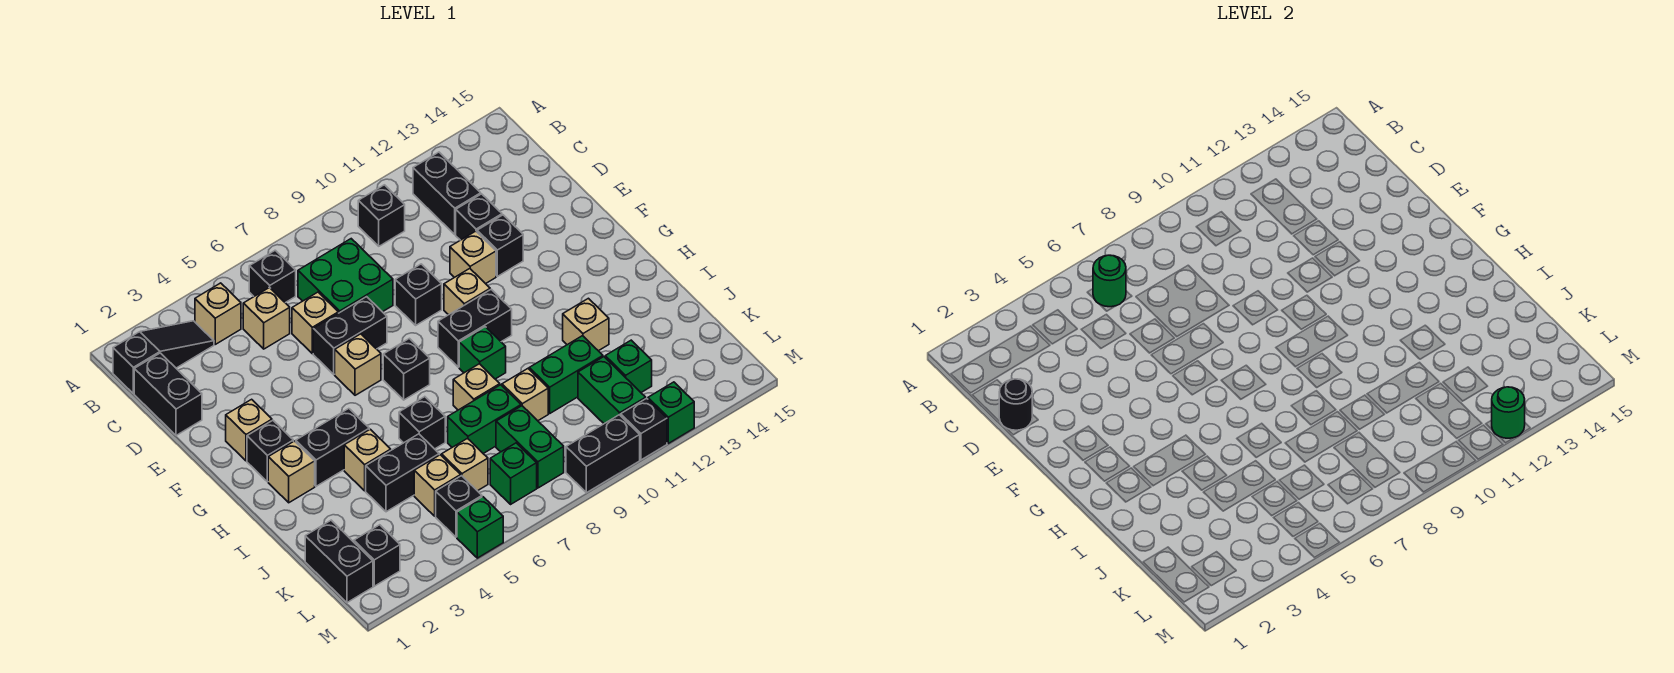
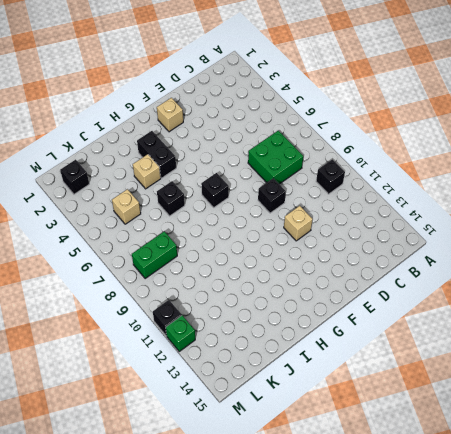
none -> black slope B1:B3 level 1 top 1
none -> tan brick B4 level 1
none -> black brick B6 level 1
none -> black brick B12:C12 level 1

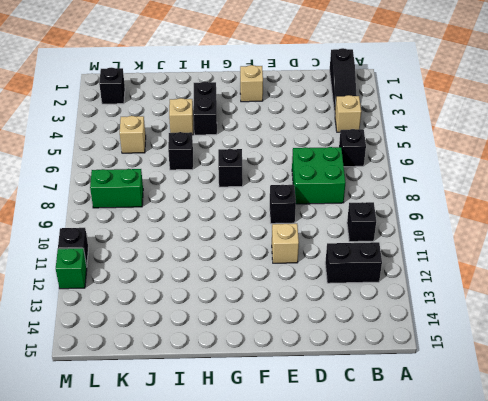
none -> black brick C1:D1 level 1
none -> tan brick C5 level 1
none -> tan brick D6 level 1
none -> black brick D12 level 1

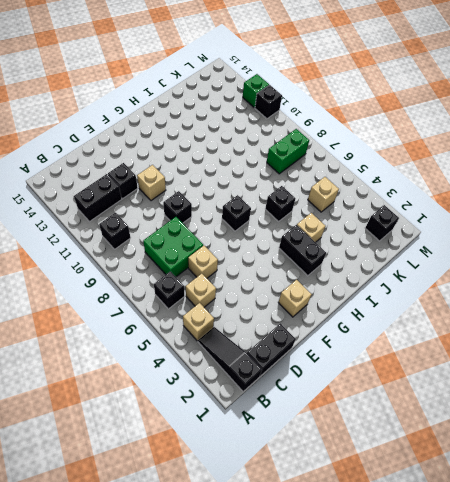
none -> black brick E6:E7 level 1
none -> black brick E12 level 1
none -> tan brick F6 level 1
none -> tan brick F10 level 1

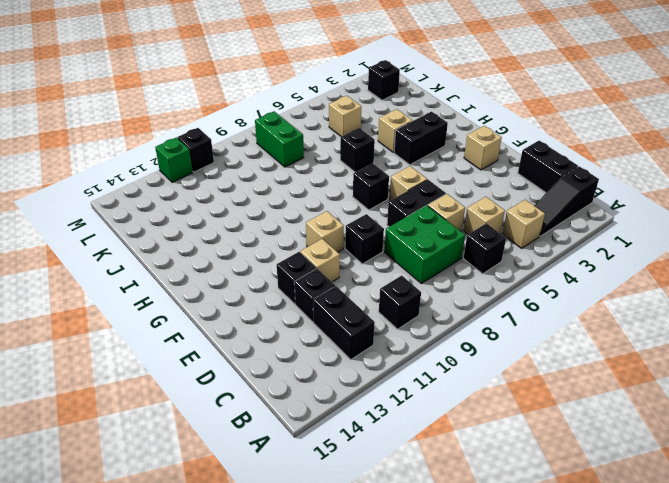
none -> black brick G2 level 1
none -> black brick G9:G10 level 1
none -> tan brick H2 level 1
none -> green brick H9 level 1

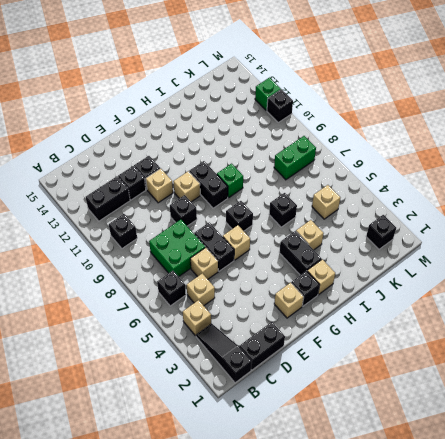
none -> tan brick I8 level 1
none -> tan brick I12 level 1
none -> black brick J4:J5 level 1
none -> green brick J7:J8 level 1

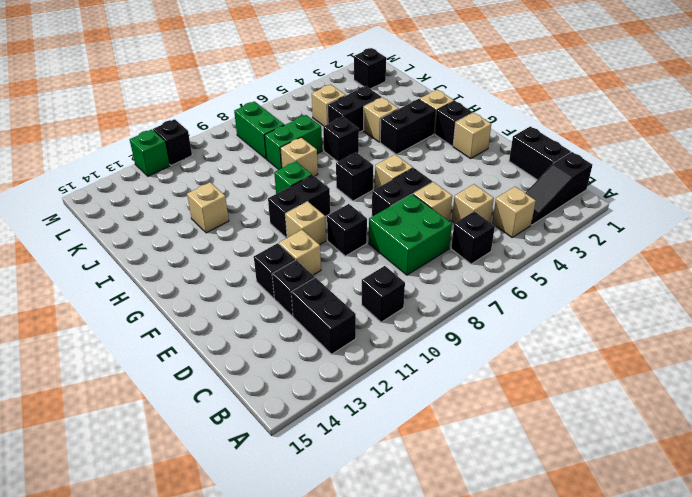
none -> tan brick J9 level 1
none -> green brick J10:J11 level 1
none -> black brick K1:L1 level 1
none -> tan brick K6 level 1

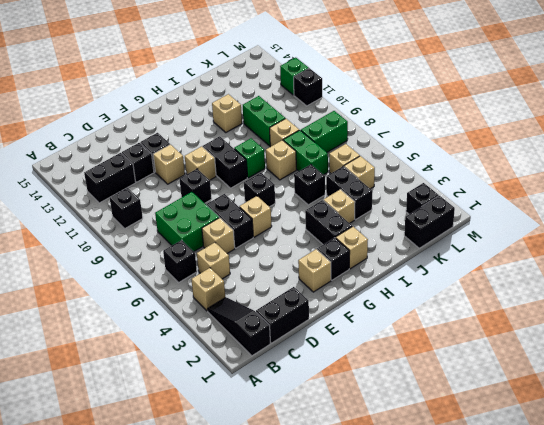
none -> green brick K11:L11 level 1
none -> green brick K12 level 1
none -> black brick L5 level 1
none -> green brick L7 level 1

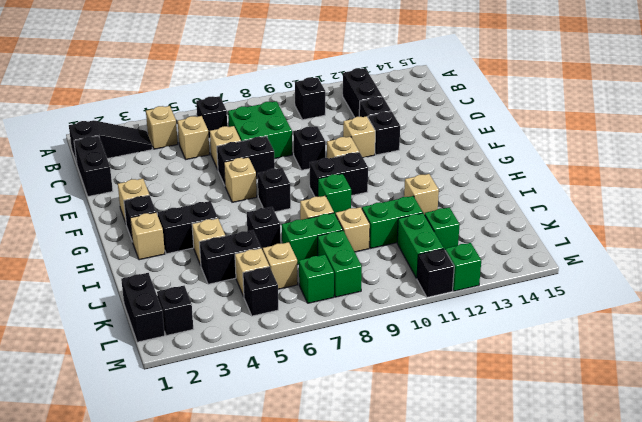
none -> green brick M5 level 1
none -> black brick M9:M10 level 1
none -> green round brick B6 level 2
none -> black round brick D1 level 2

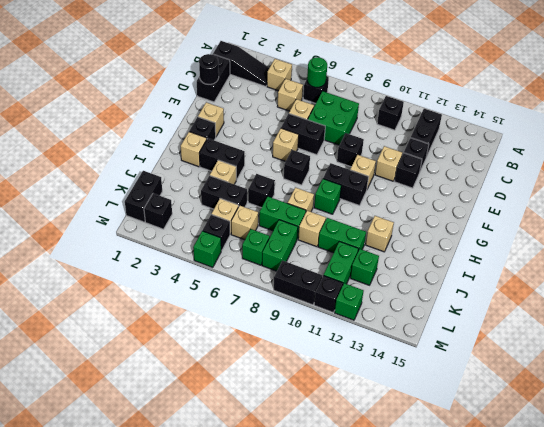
none -> green round brick M12 level 2

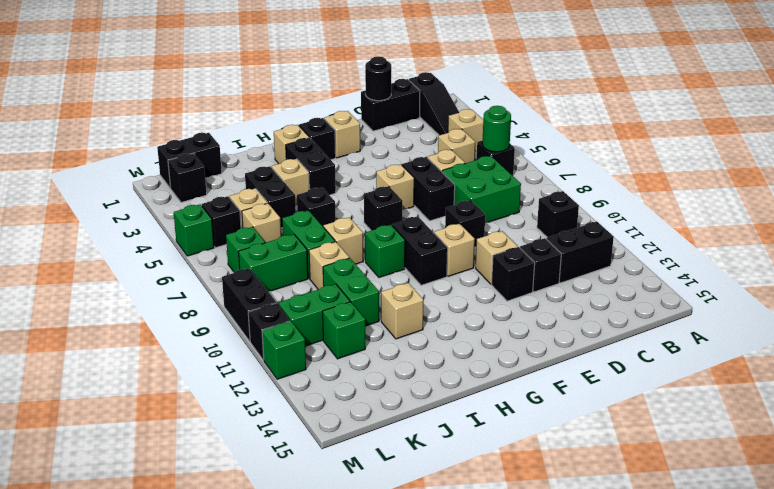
none -> green round brick M12 level 2

